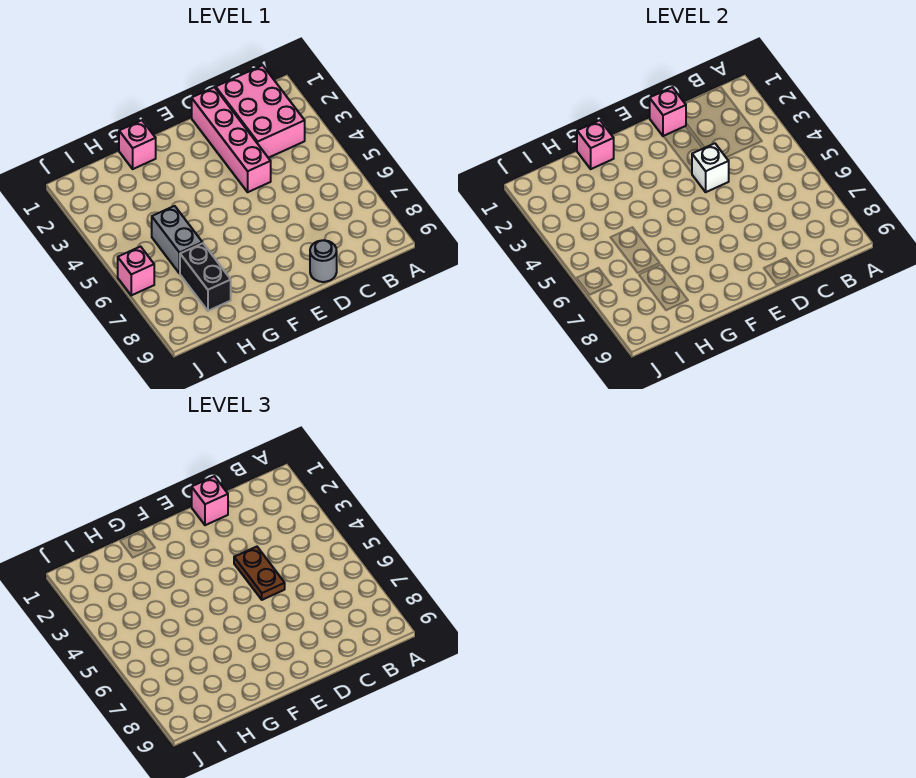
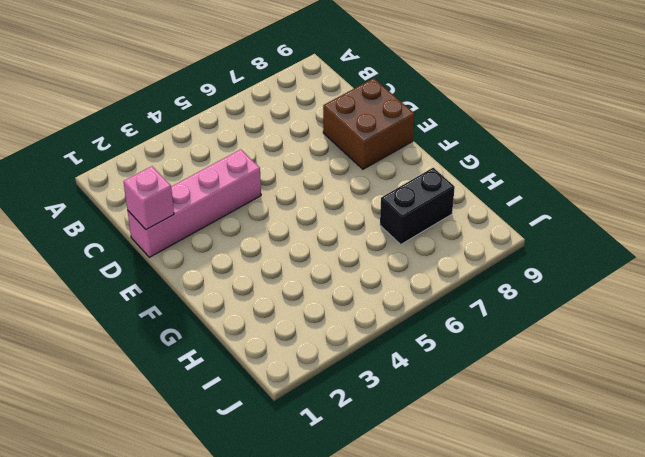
brown brick D8:E9 level 1 -> grey round brick D9 level 1
none -> pink brick B1:C3 level 1
none -> pink brick G1 level 1
none -> grey brick H5:H6 level 1

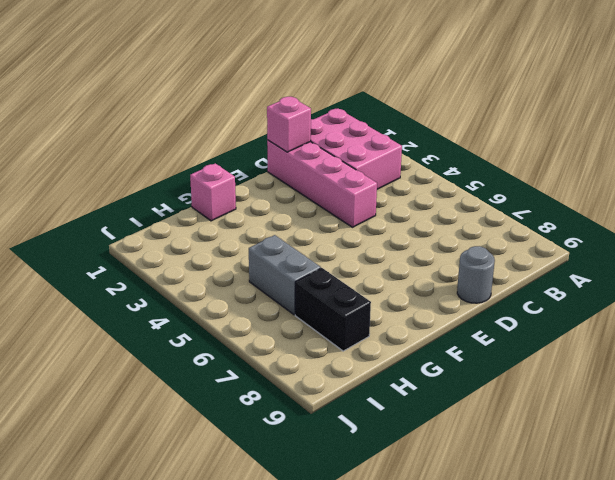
none -> pink brick J6 level 1
none -> white brick D4 level 2
none -> pink brick G1 level 2

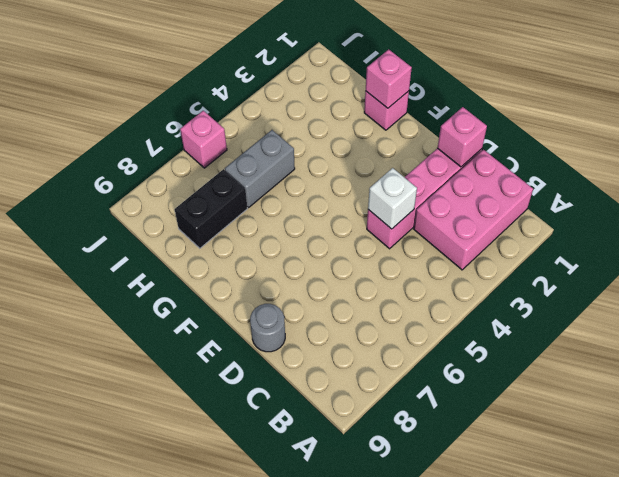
none -> pink brick D1 level 3
none -> brown plate D4:D5 level 3

